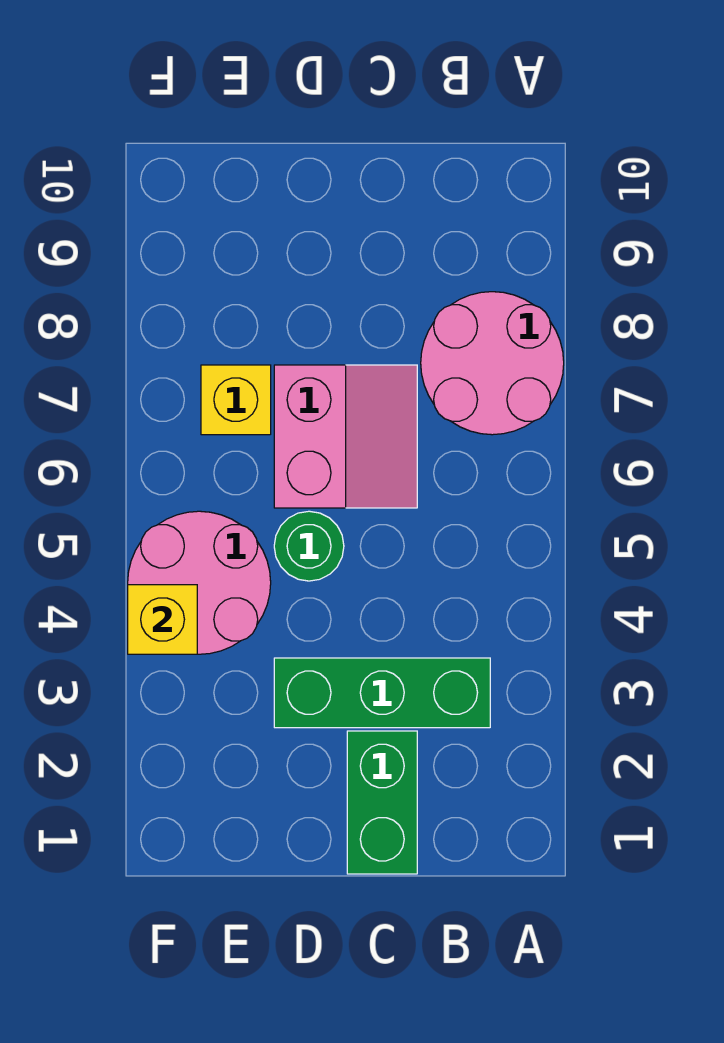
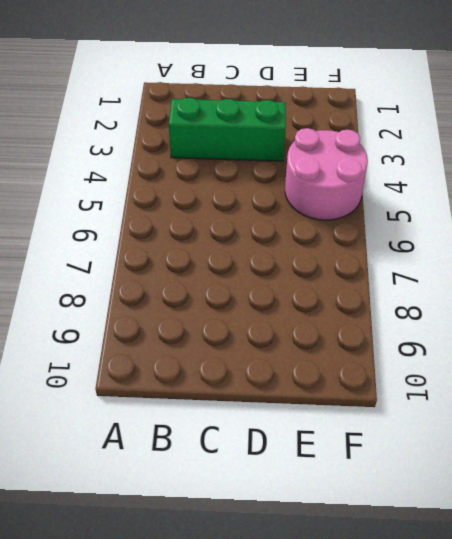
none -> pink round brick A7:B8 level 1
none -> green brick C1:C2 level 1

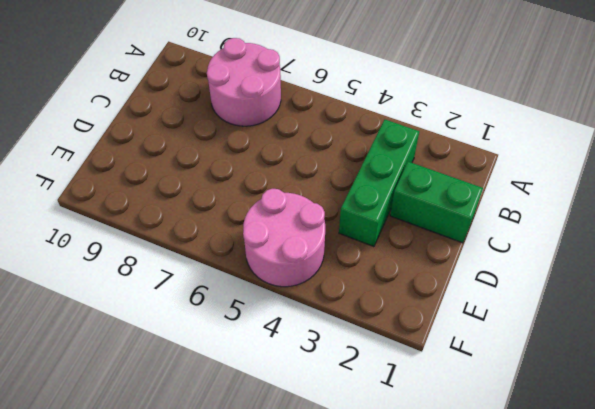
none -> pink slope C6:D7 level 1 top D
none -> green round brick D5 level 1

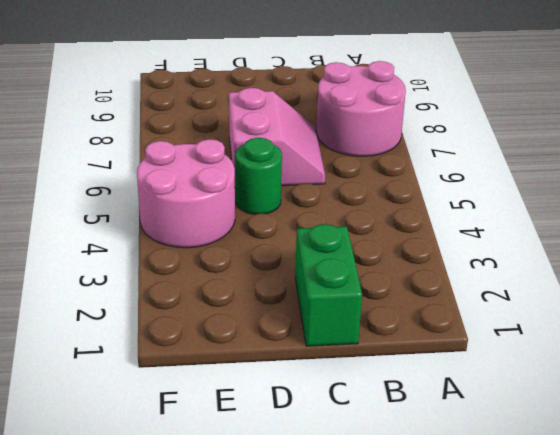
none -> green brick B3:D3 level 1
none -> yellow brick E7 level 1

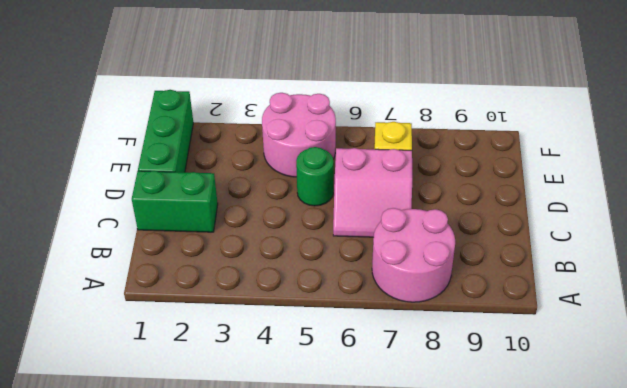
green brick D1:F1 level 1 -> green brick B3:D3 level 1
none -> yellow brick F4 level 2

